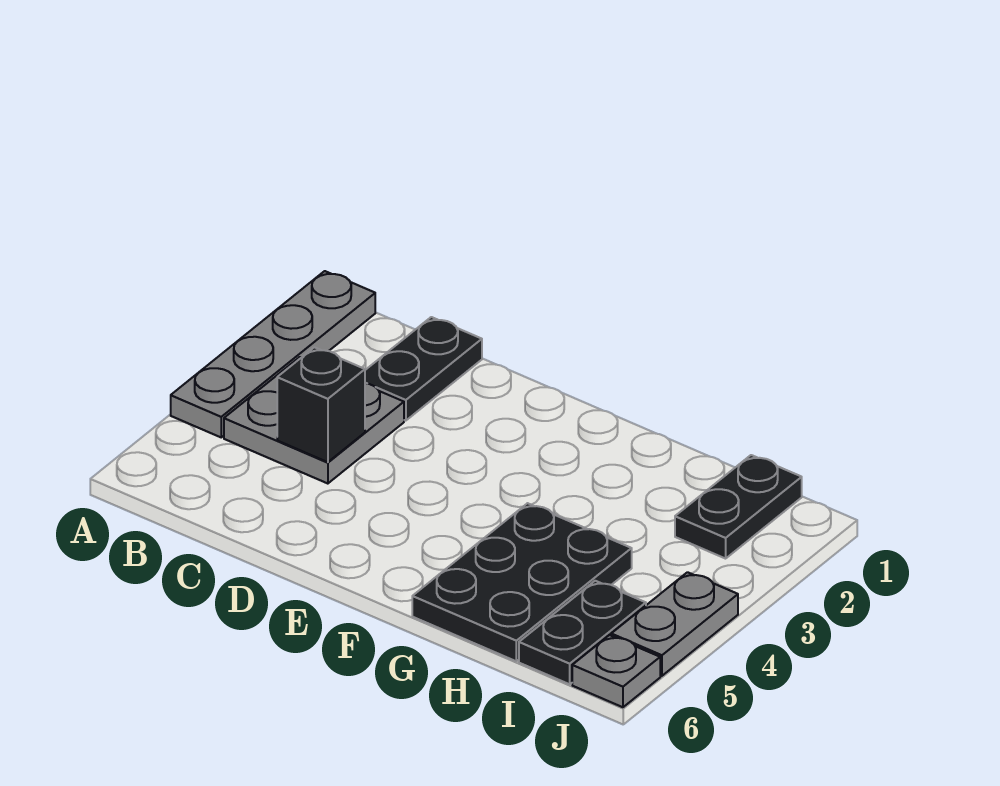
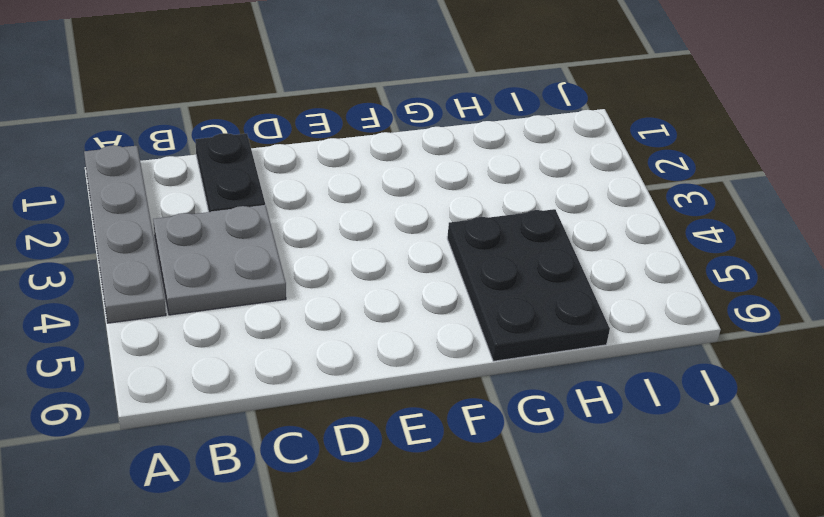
none -> black plate I1:I2 level 1
none -> black plate I5:I6 level 1

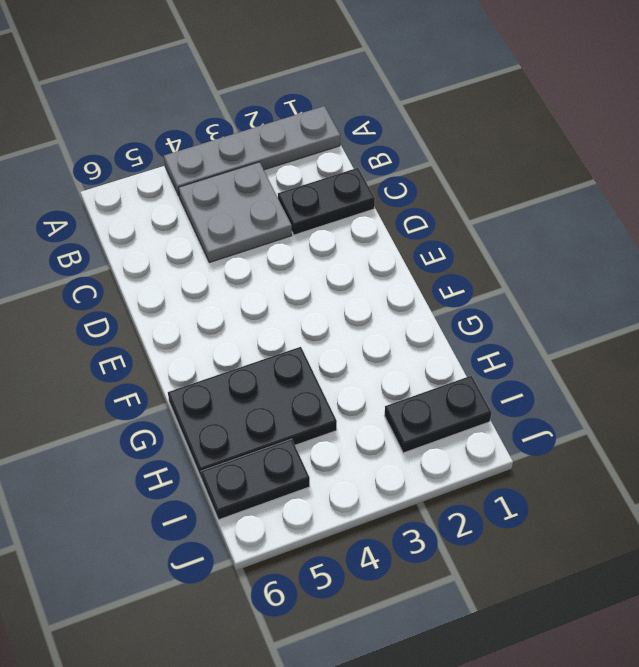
none -> grey plate J4:J5 level 1
none -> grey plate J6 level 1

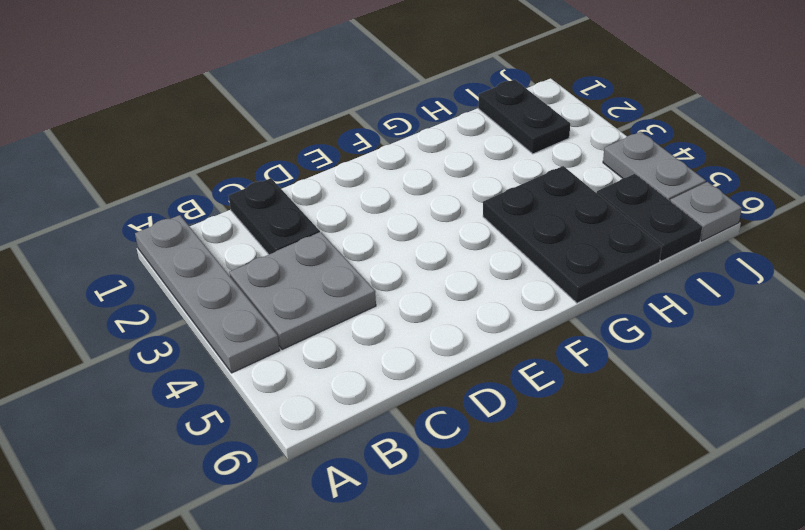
none -> black brick C4 level 2

